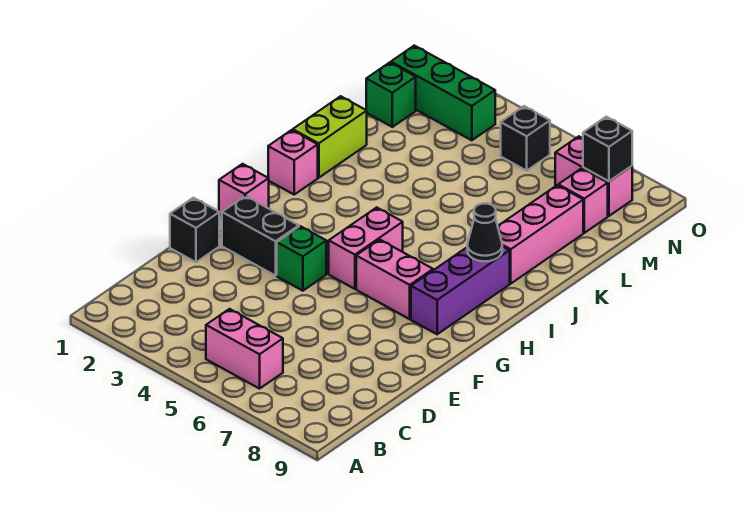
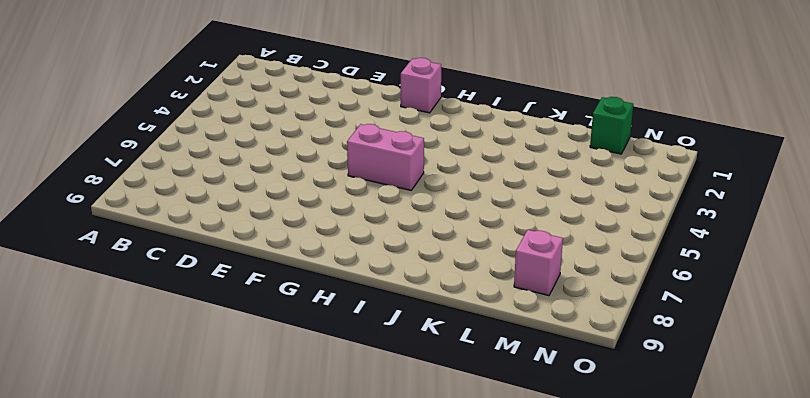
none -> pink brick B5:B6 level 1
none -> black brick E1 level 1
none -> black brick F2:F3 level 1

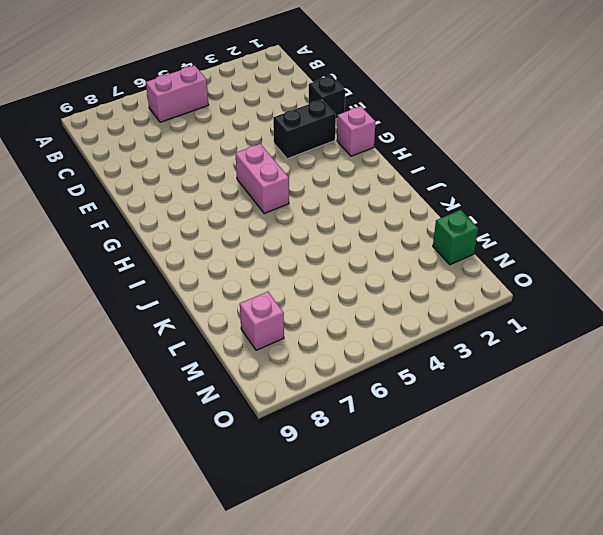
none -> green brick F4 level 1
none -> pink brick G6:G7 level 1
none -> purple brick G8:I8 level 1

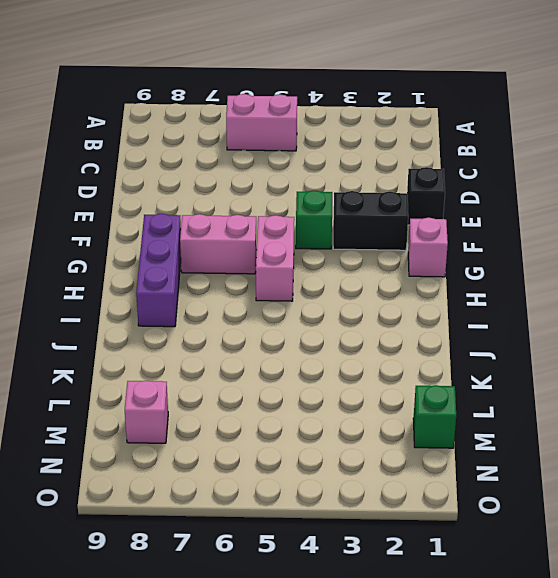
none -> pink brick I1 level 1
none -> lime brick J1:K1 level 1
none -> pink brick J8:L8 level 1

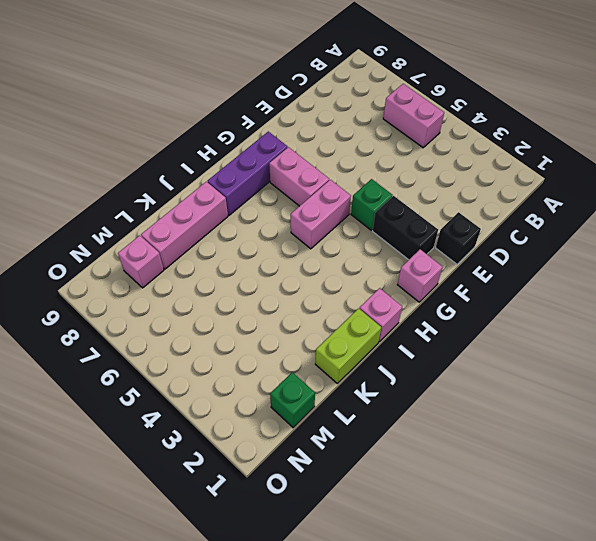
none -> green brick N1:N3 level 1
none -> black brick N5 level 1
none -> pink brick N7:N8 level 1

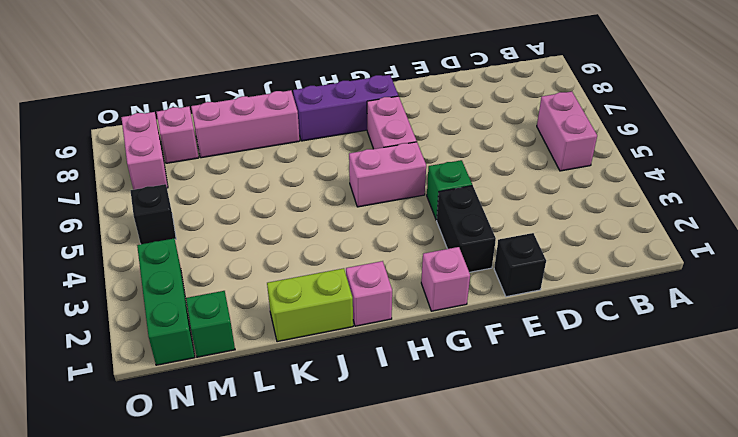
none -> black cone I8 level 2
none -> black brick N8 level 2

